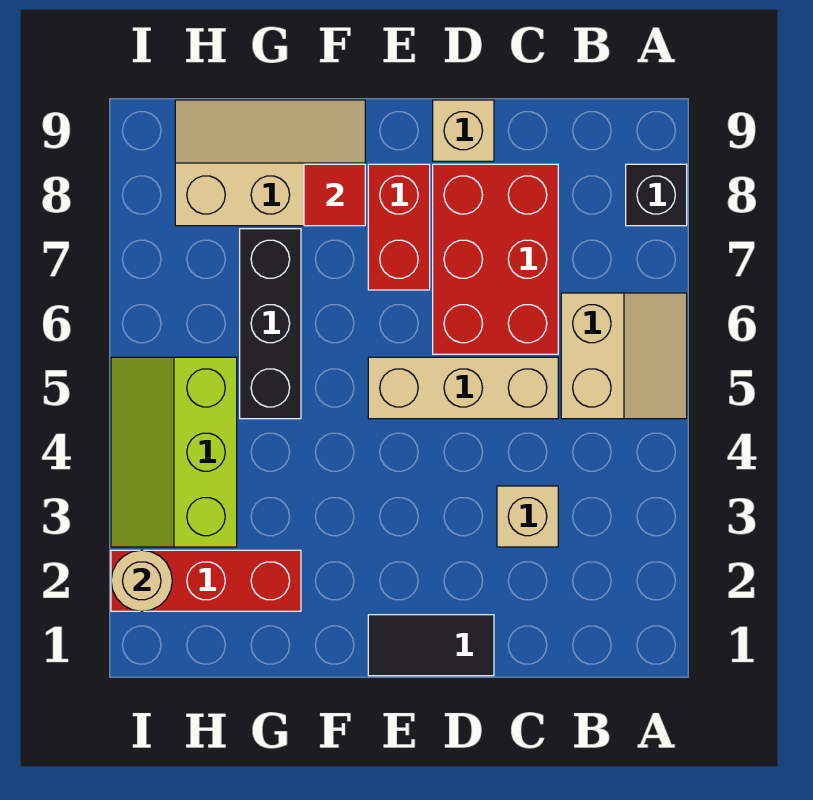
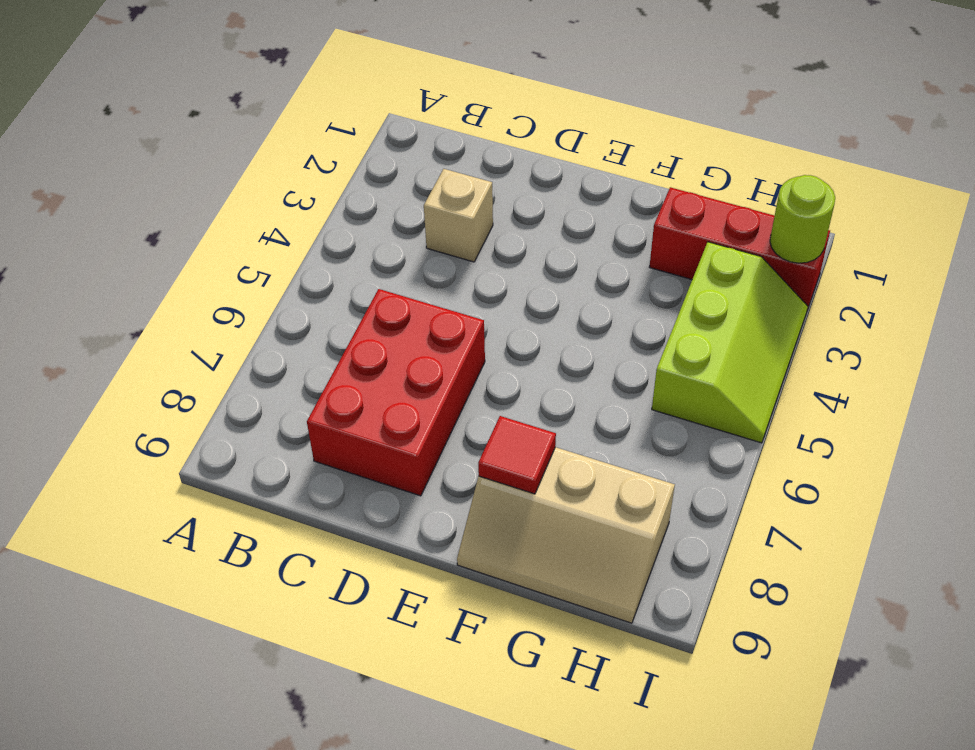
lime round brick I2 level 2 -> tan round brick I2 level 2
none -> tan slope A5:B6 level 1 top B
none -> black brick A8 level 1
none -> tan brick C5:E5 level 1

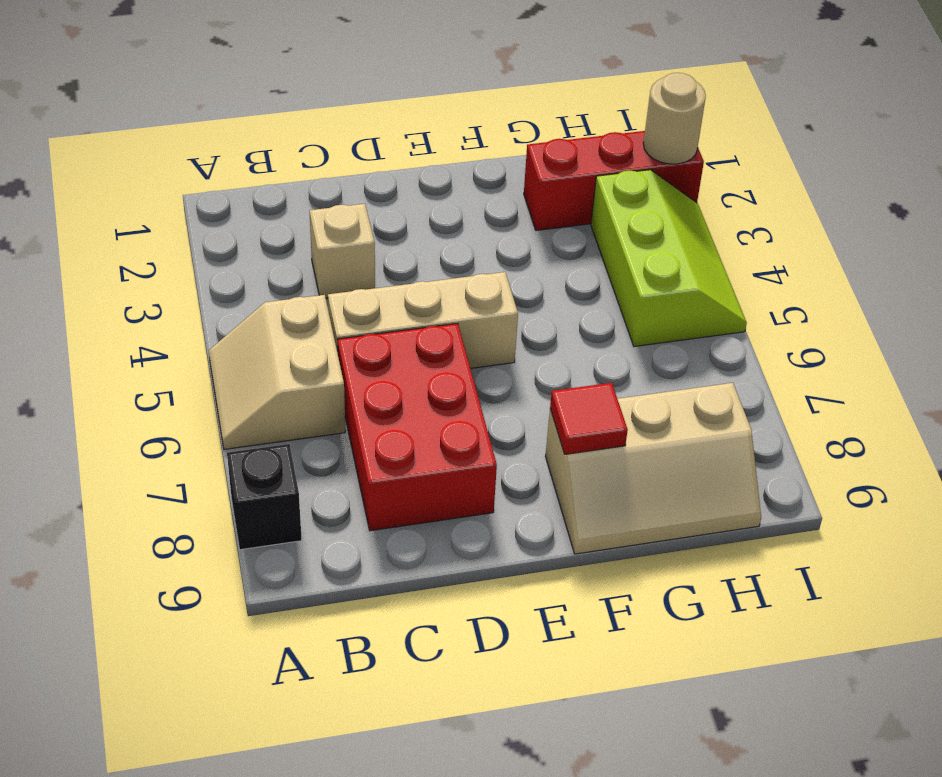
none -> black tile D1:E1 level 1
none -> tan brick D9 level 1
none -> red brick E7:E8 level 1

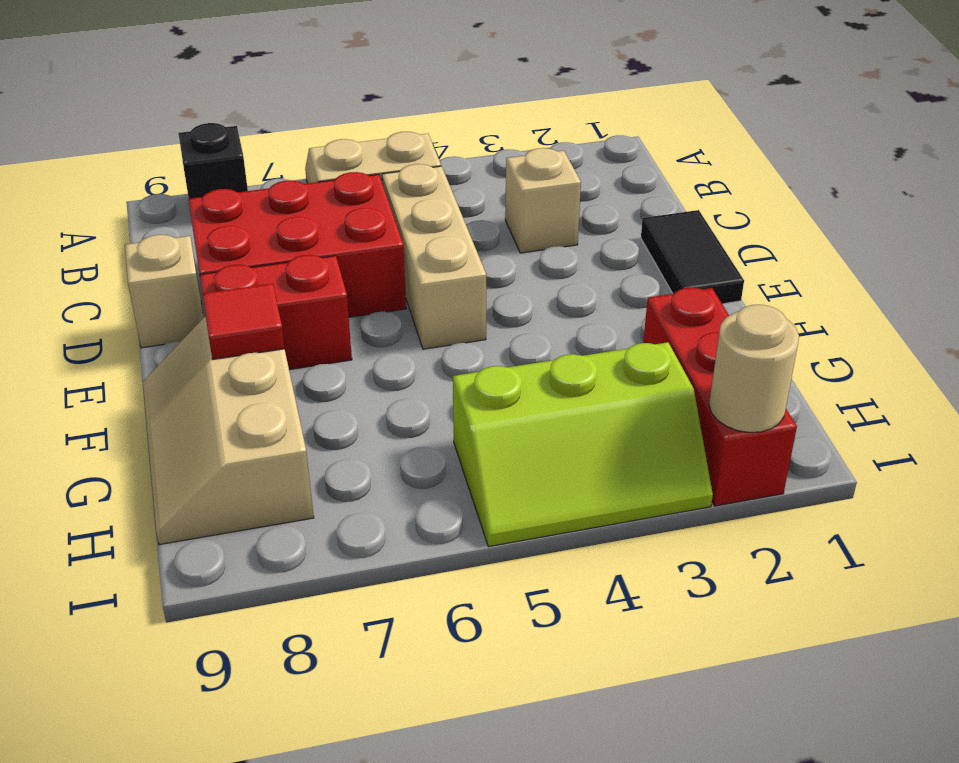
none -> black brick G5:G7 level 1

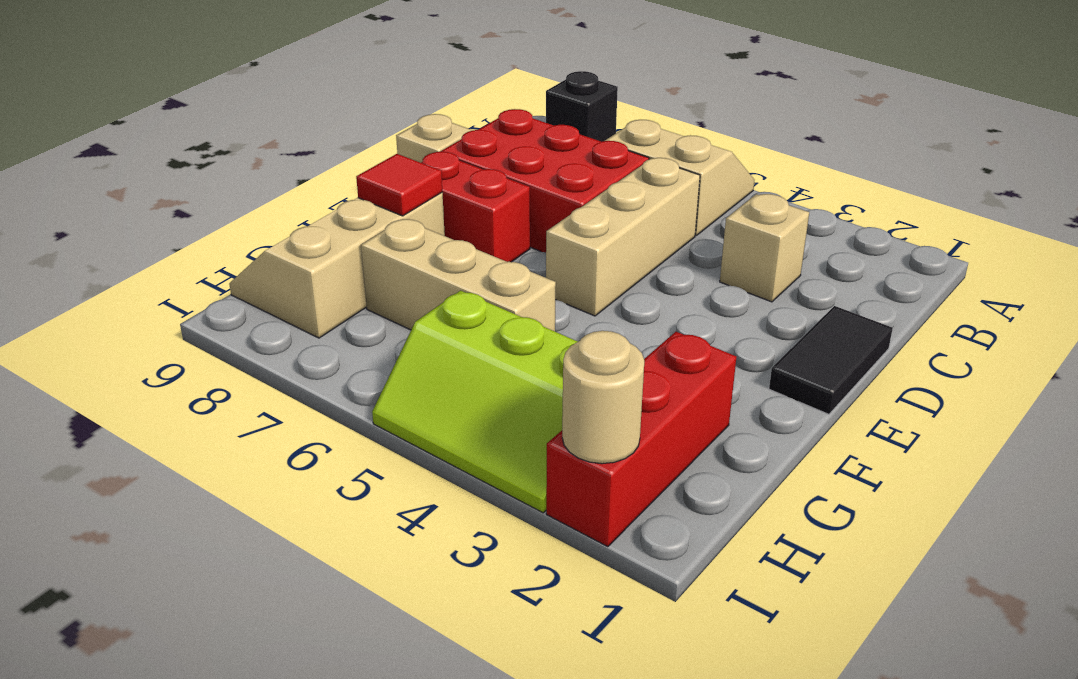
tan brick G5:G7 level 1 -> black brick G5:G7 level 1

